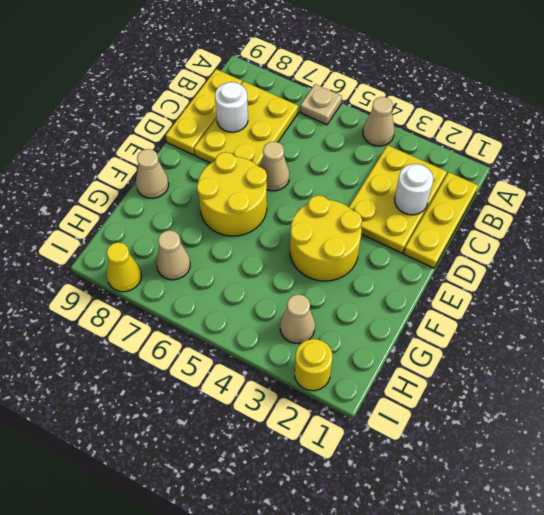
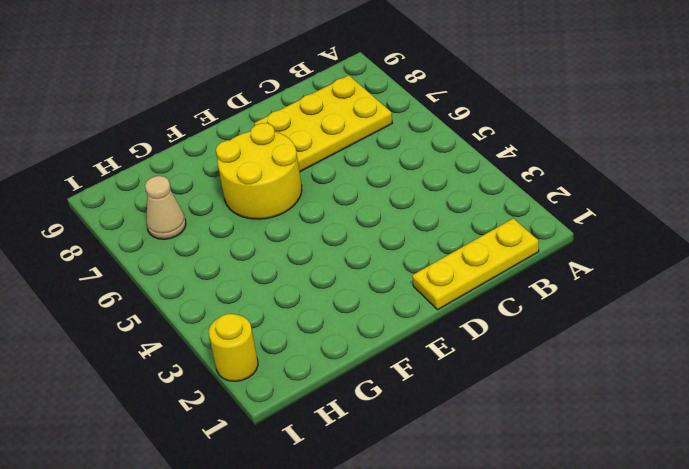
none -> tan cone A4 level 1
none -> tan plate A6 level 1
none -> yellow plate B2:D3 level 1

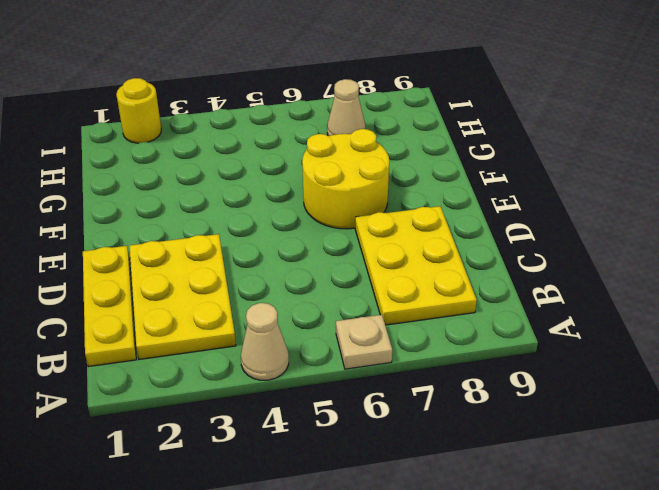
none -> yellow plate B9:D9 level 1
none -> tan cone D6 level 1
none -> yellow round brick E3:F4 level 1

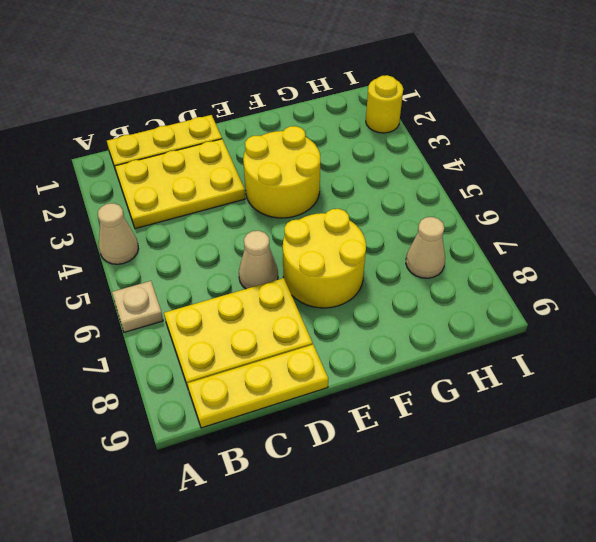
none -> tan cone F9 level 1
none -> tan cone H3 level 1
none -> yellow cone I8 level 1

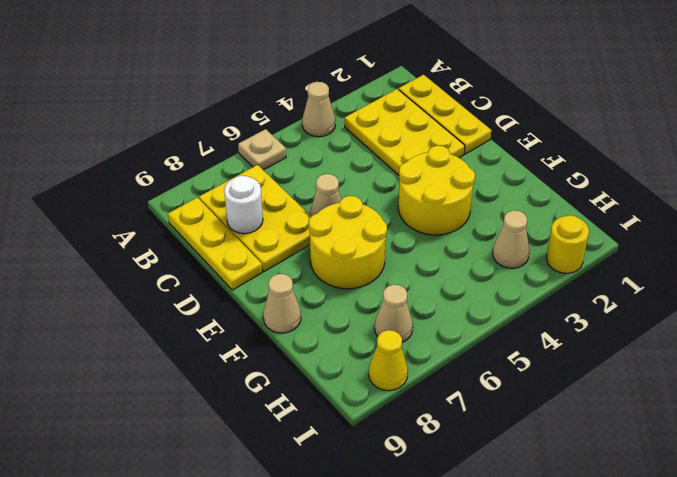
none -> white round brick C2 level 2

